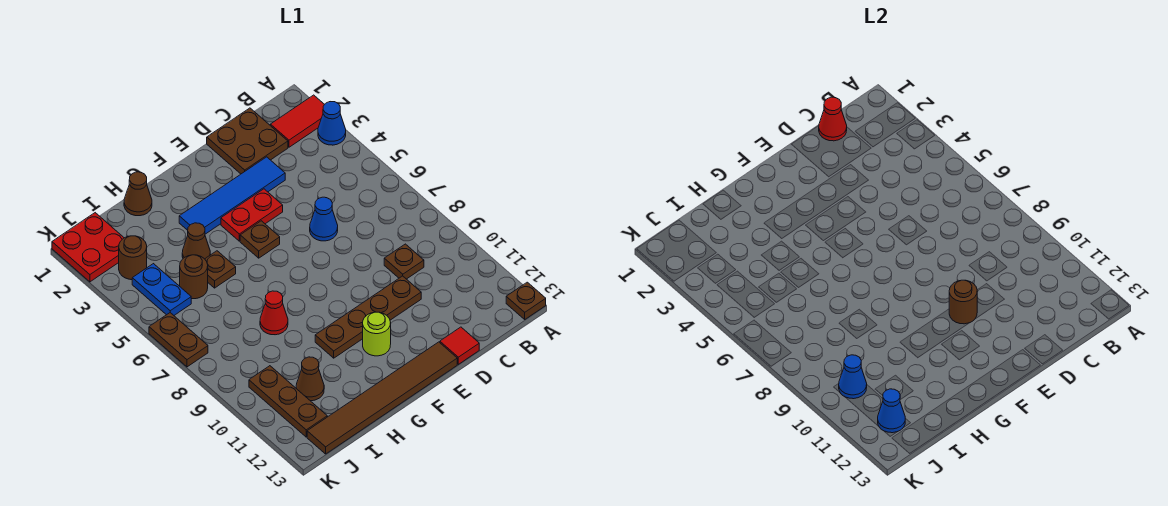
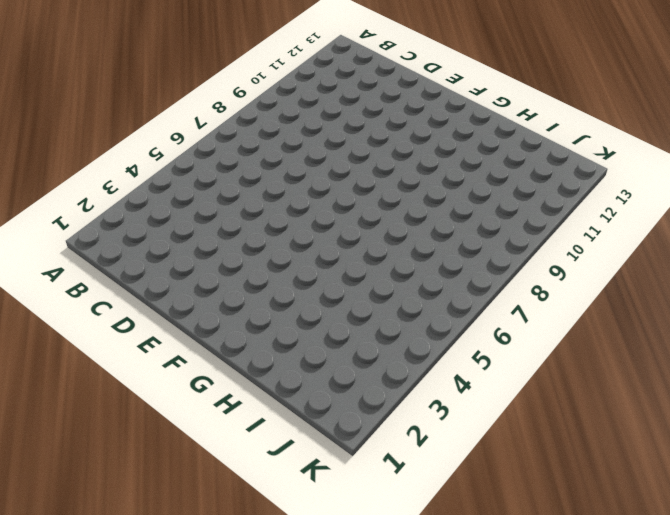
none -> red tile A2:B2 level 1
none -> blue cone A3 level 1
none -> brown plate A13 level 1

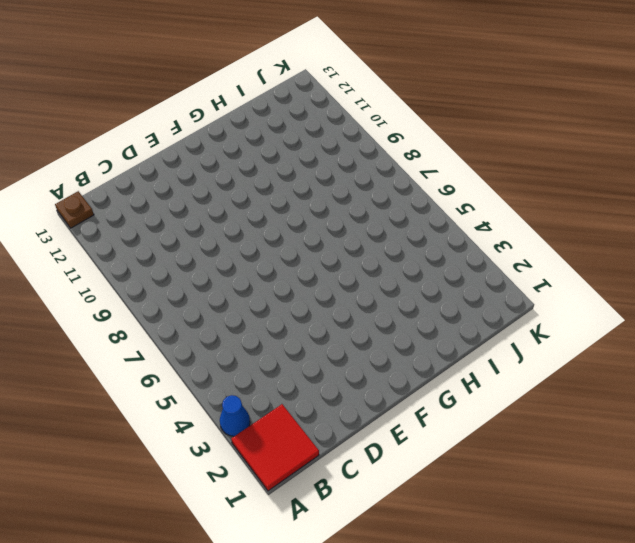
red tile A1:B2 level 1 -> red tile A2:B2 level 1
none -> brown plate C1:D2 level 1
none -> brown plate C9 level 1
none -> blue tile D3:G3 level 1

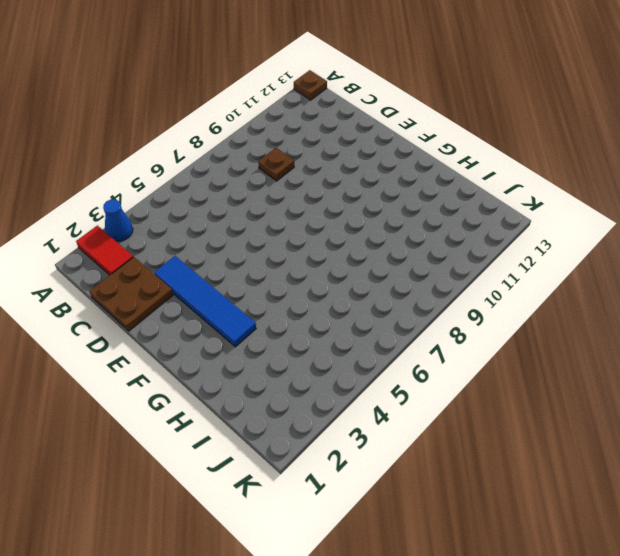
none -> blue cone D6 level 1
none -> brown plate D10:G10 level 1
none -> red tile D13 level 1

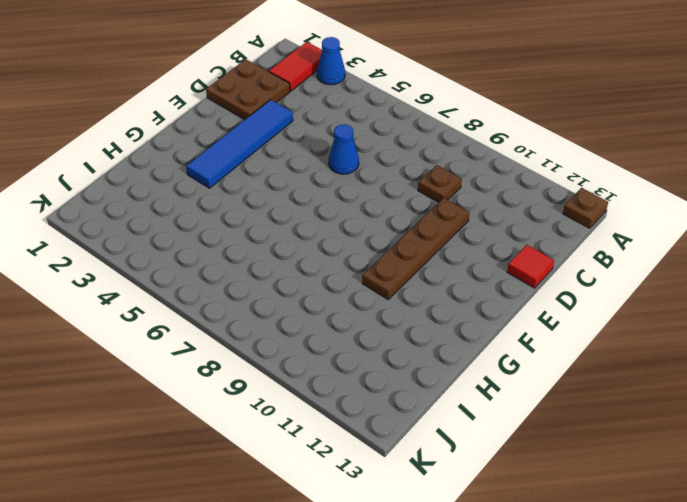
none -> red plate E4:F4 level 1
none -> brown tile E13:J13 level 1
none -> brown plate F5 level 1

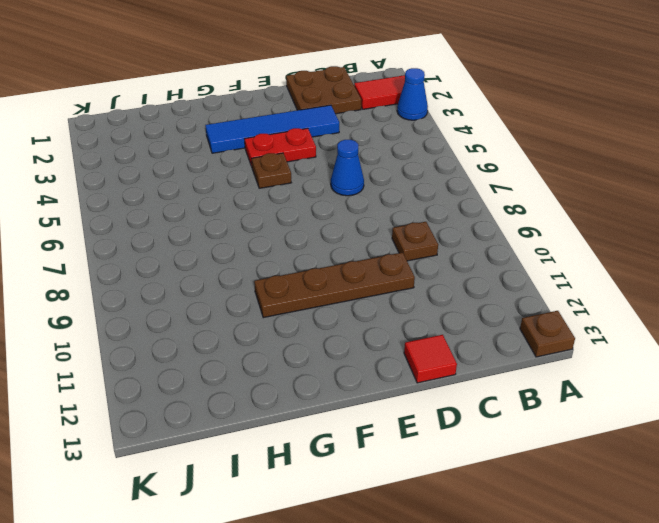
none -> brown tile E13:J13 level 1
none -> lime round brick F11 level 1
none -> brown cone H1 level 1

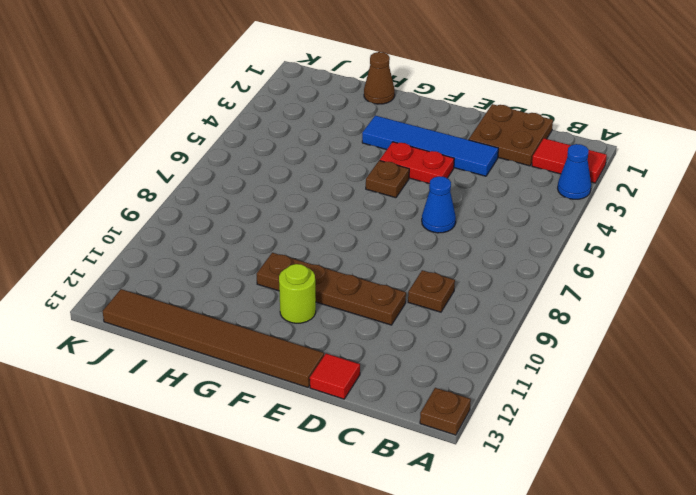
none -> brown cone H4 level 1
none -> brown plate H5 level 1
none -> red cone H8 level 1

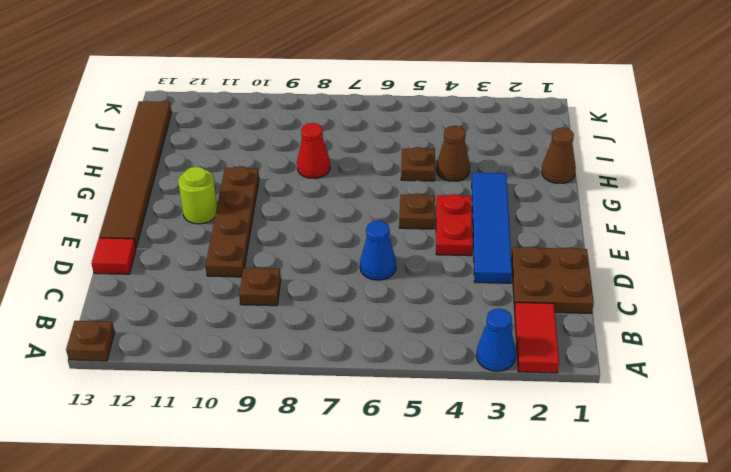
none -> brown round brick I5 level 1
none -> brown cone I11 level 1
none -> red plate J1:K2 level 1

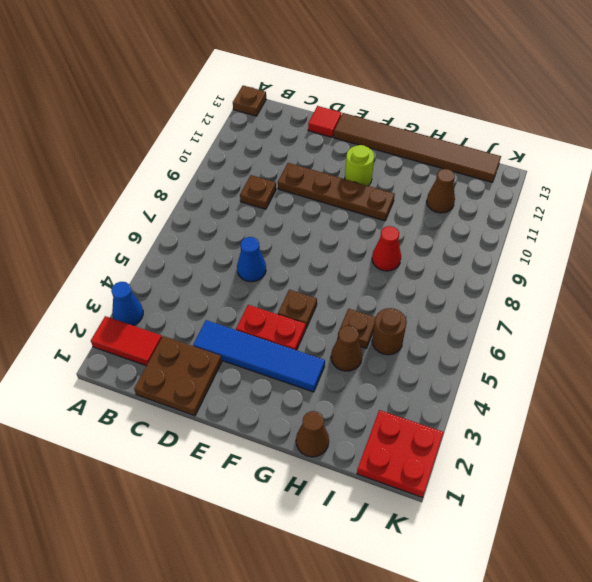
none -> brown round brick J3 level 1
none -> blue plate J4:J5 level 1
none -> brown plate J10:J12 level 1

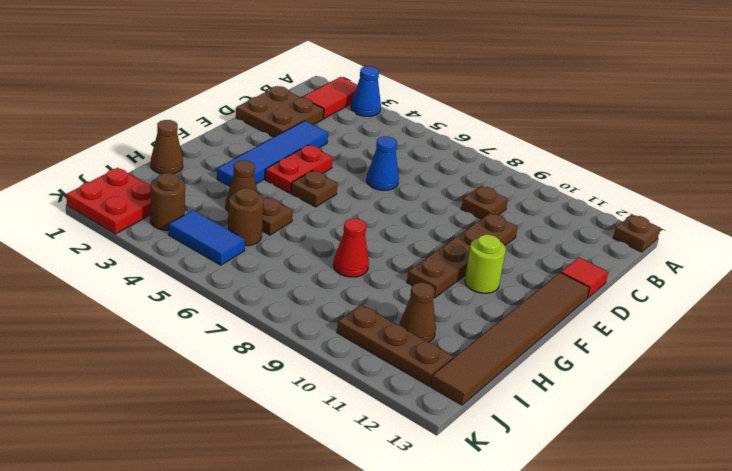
blue tile J4:J5 level 1 -> blue plate J4:J5 level 1
none -> brown plate K6:K7 level 1
none -> red cone C1 level 2
none -> brown round brick E10 level 2

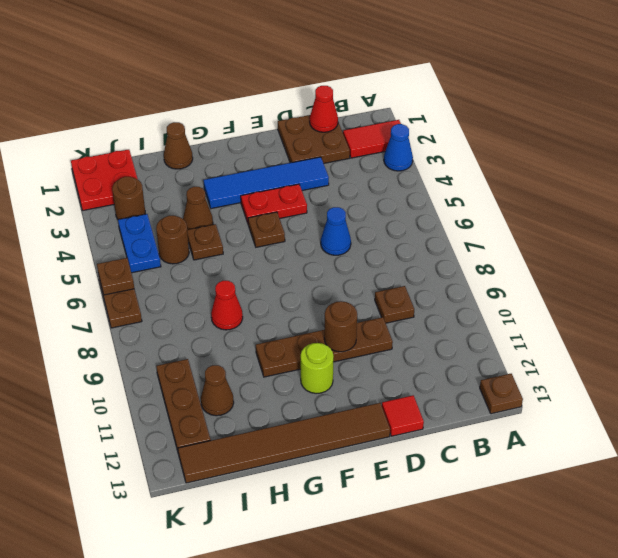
brown plate K6 level 2 -> none
none -> blue cone J10 level 2
none -> blue cone J12 level 2

